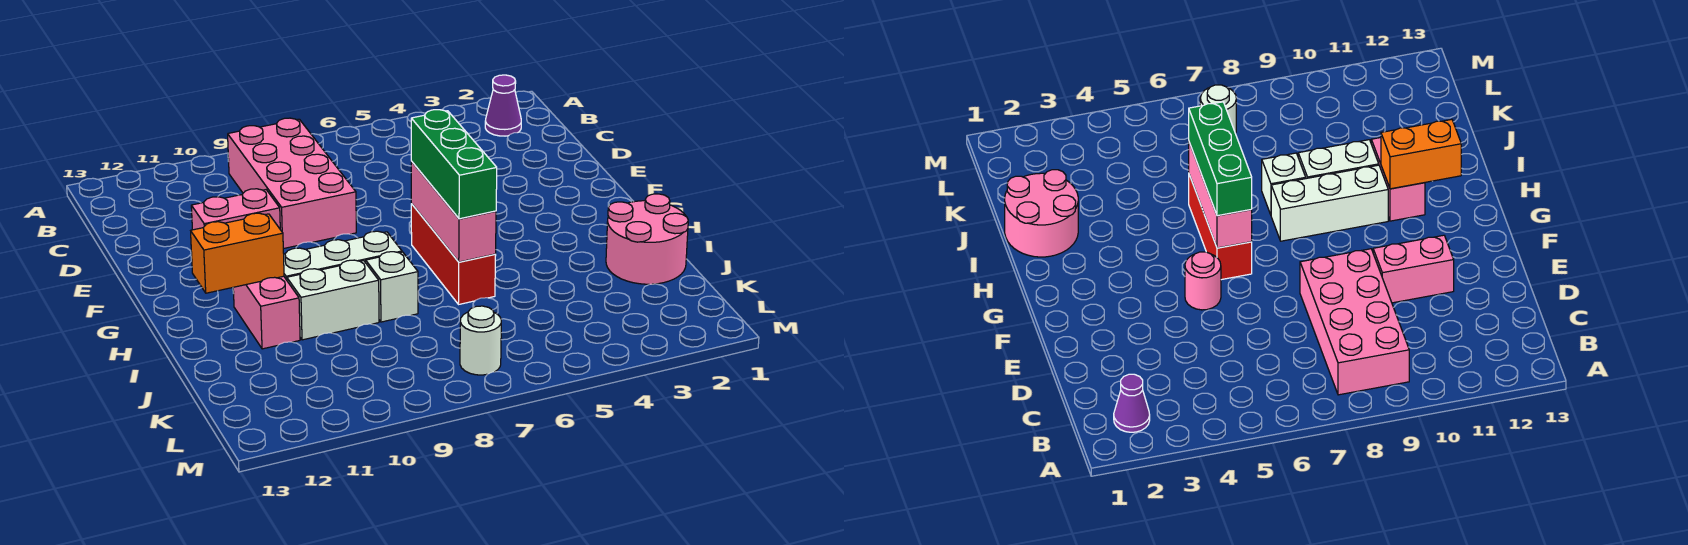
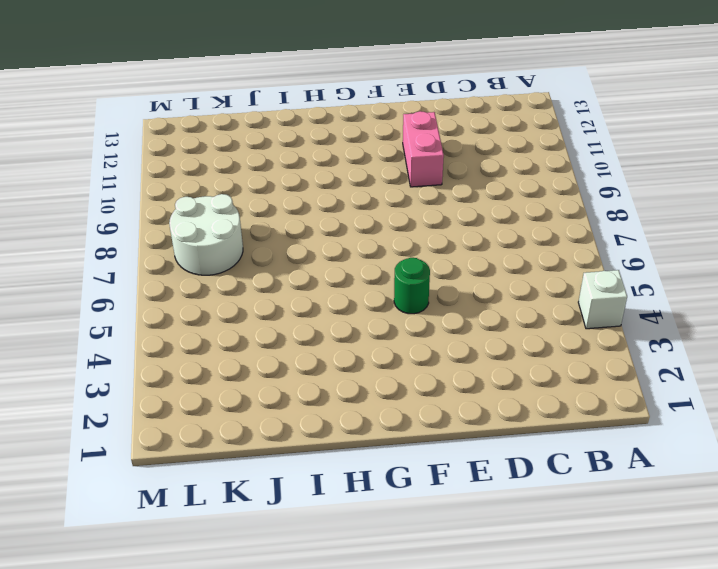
white brick A4 level 1 -> white brick I8 level 1
green round brick F5 level 1 -> pink round brick F5 level 1
white round brick K7:L8 level 1 -> white round brick L7 level 1
none -> purple cone B2 level 1
none -> pink brick B8:E9 level 1
none -> red brick G6:I6 level 1

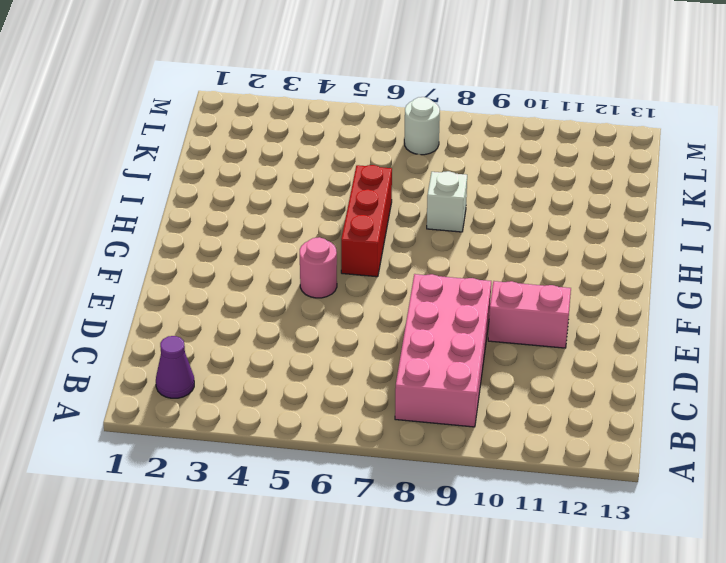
none -> white brick H8:H10 level 1
none -> pink brick H11:I11 level 1
none -> pink round brick I1:J2 level 1

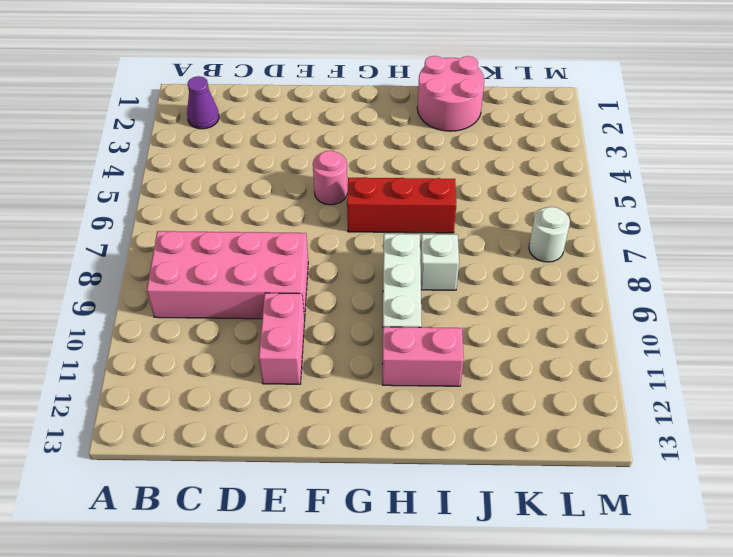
none -> white brick I9:I10 level 1
none -> pink brick G6:I6 level 2
none -> orange brick H11:H12 level 2

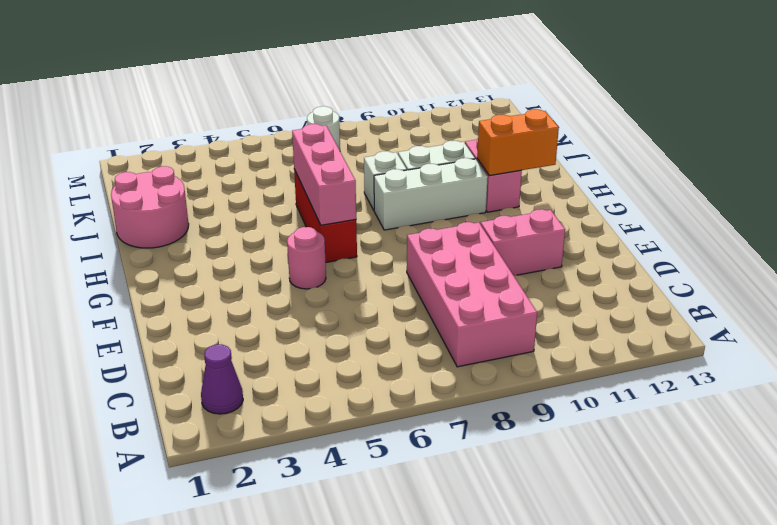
none -> green brick G6:I6 level 3

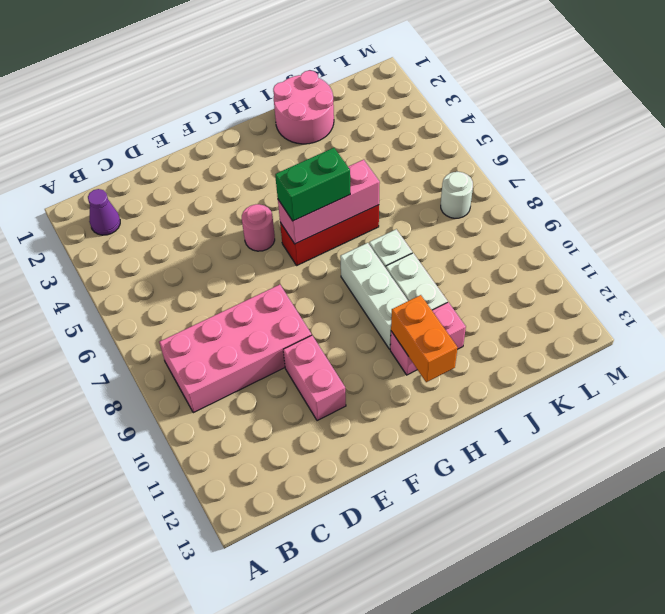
green brick G6:H6 level 3 -> green brick G6:I6 level 3

